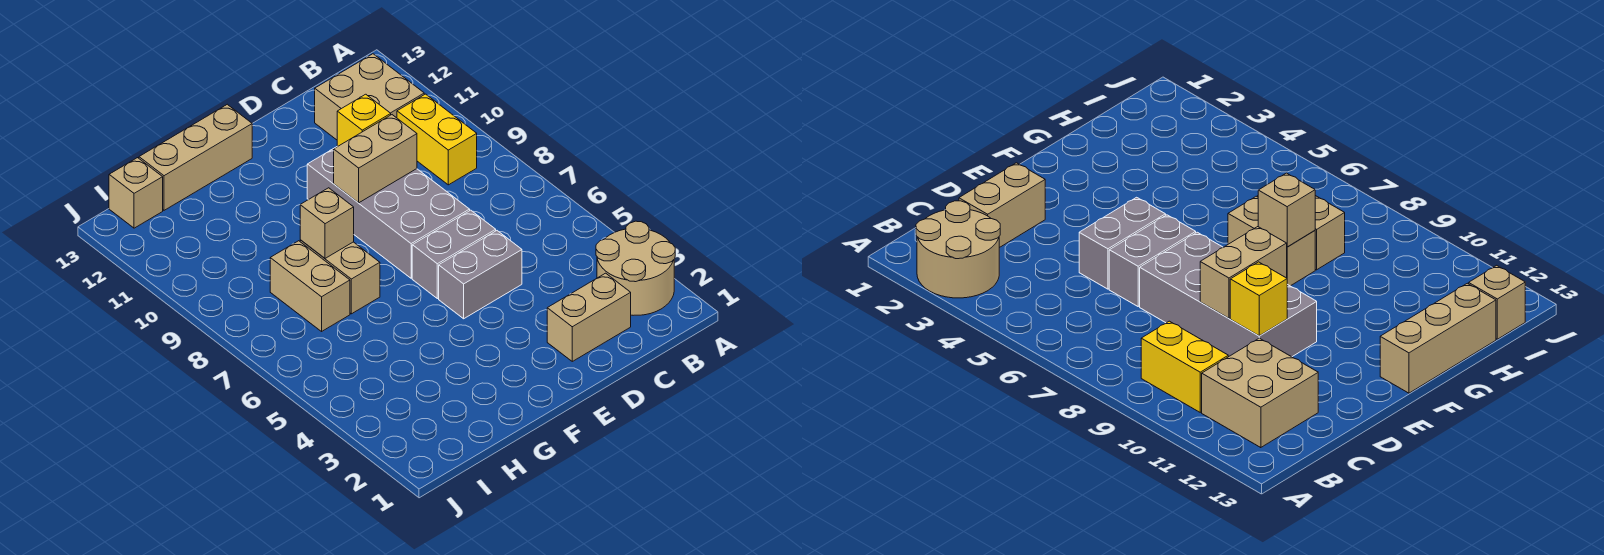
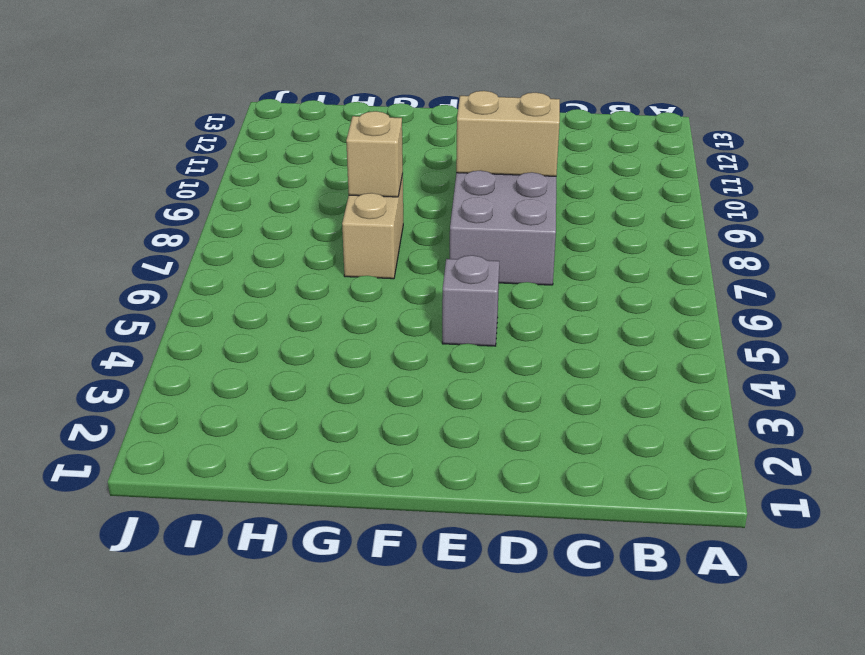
grey brick E5 level 1 -> grey brick D5:E5 level 1
none -> tan round brick A2:B3 level 1
none -> yellow brick B9:B10 level 1
none -> tan brick B11:C12 level 1

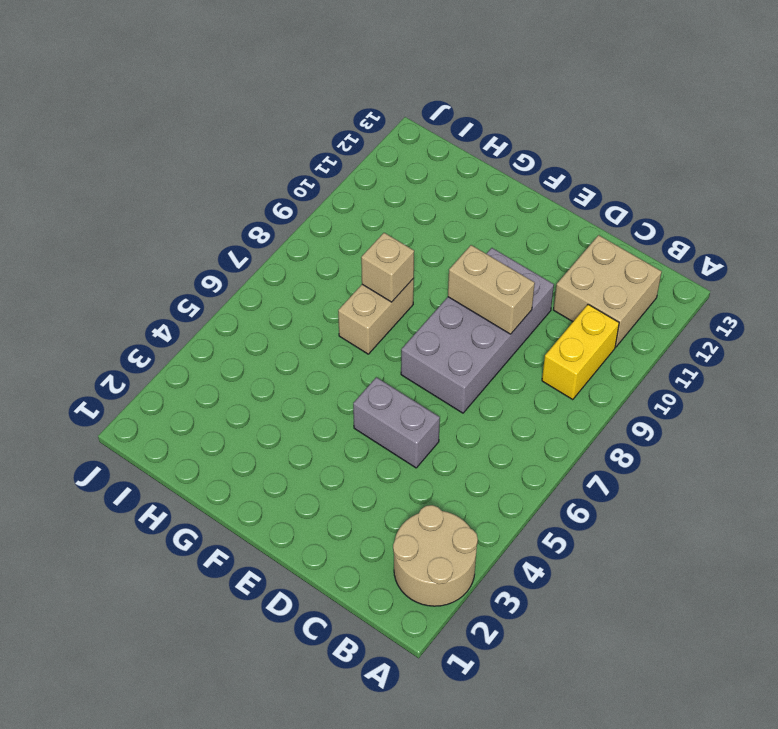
none -> tan brick C2:D2 level 1
none -> grey brick D6:E6 level 1
none -> tan brick F13:H13 level 1

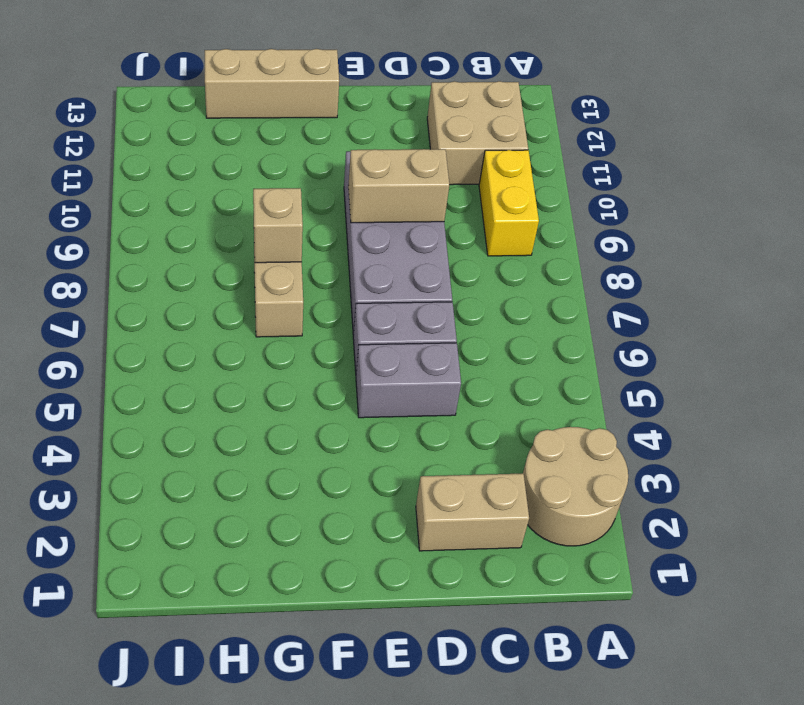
none -> tan brick H7:H8 level 1
none -> tan brick I13 level 1
none -> yellow brick D10 level 2

